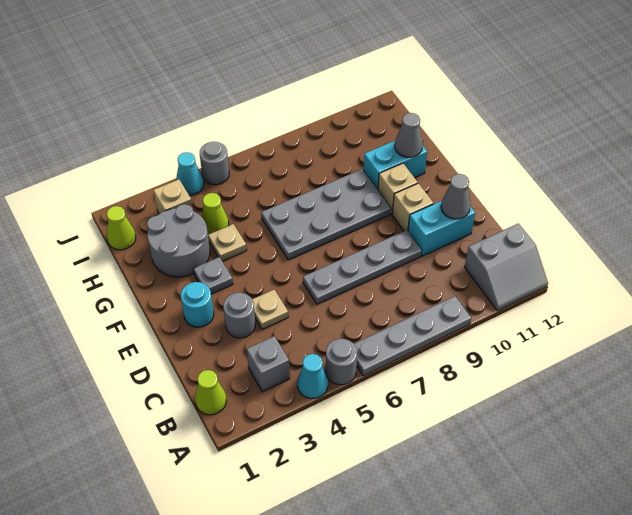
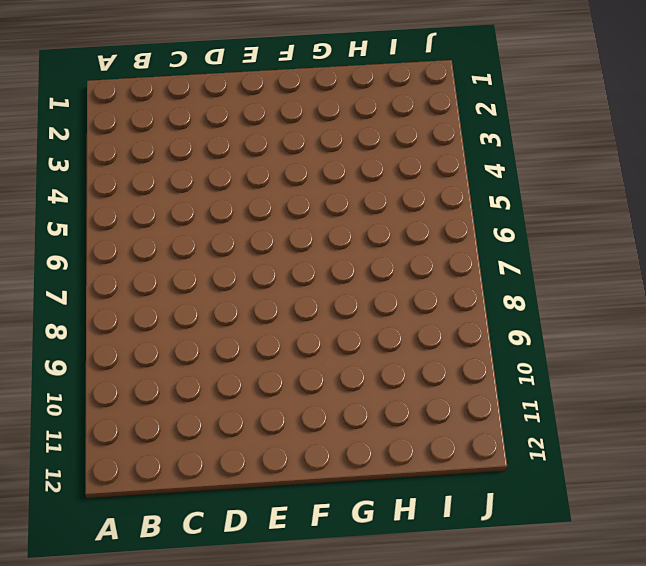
none -> cyan cone A4 level 1
none -> grey round brick A5 level 1
none -> grey plate A6:A9 level 1

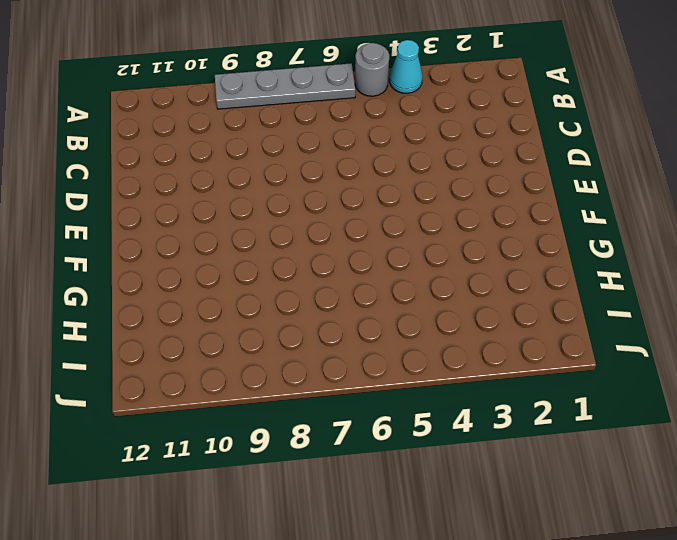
none -> grey slope A11:B12 level 1 top B
none -> lime cone B1 level 1
none -> grey brick B3 level 1

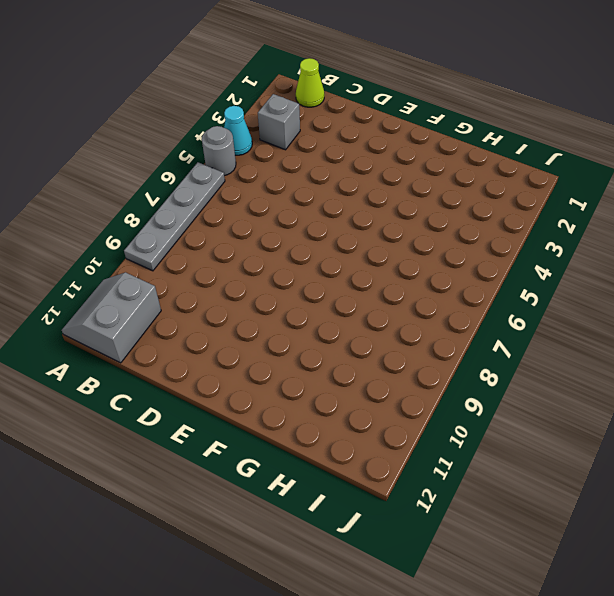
none -> grey round brick D3 level 1
none -> tan plate D4 level 1
none -> grey plate D6:D9 level 1

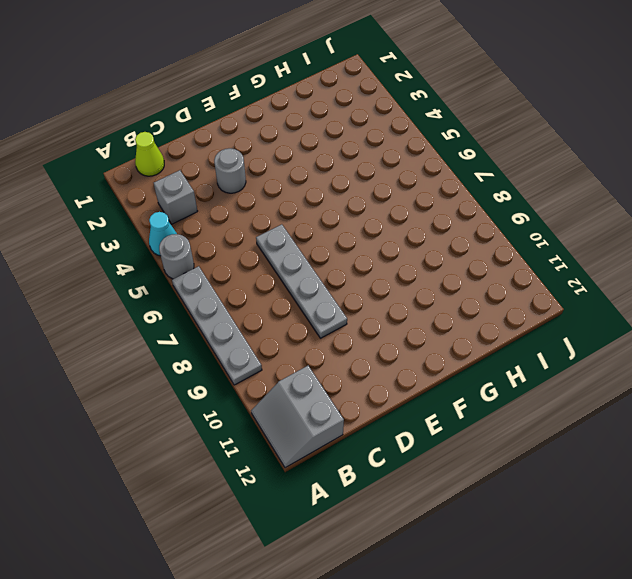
none -> tan plate D4 level 1
none -> cyan brick D10:D11 level 1
none -> cyan round brick E2 level 1

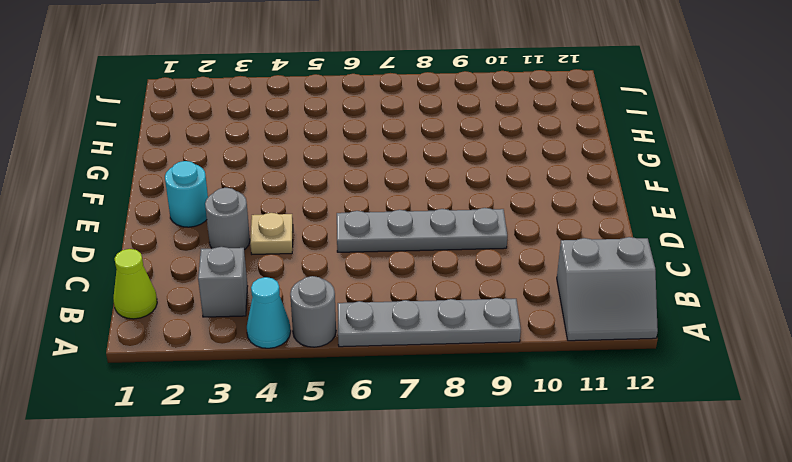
none -> cyan brick D10:D11 level 1
none -> tan brick E10 level 1
none -> grey plate F3 level 1

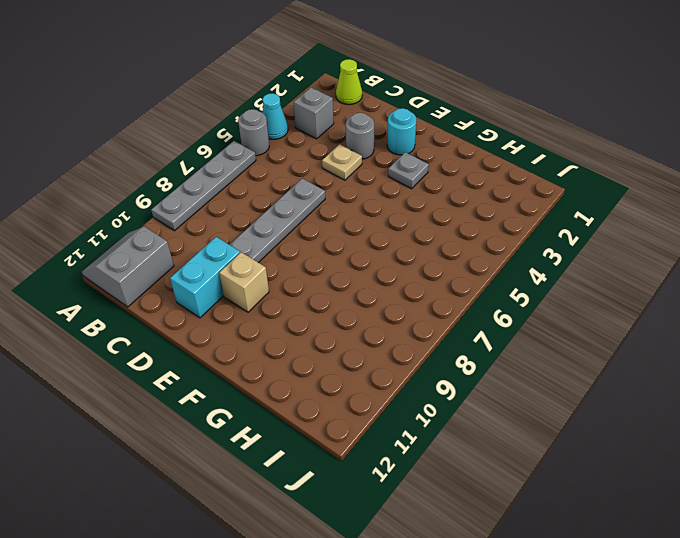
none -> grey plate F6:G9 level 1
none -> tan brick F10 level 1
none -> grey round brick G2:H3 level 1

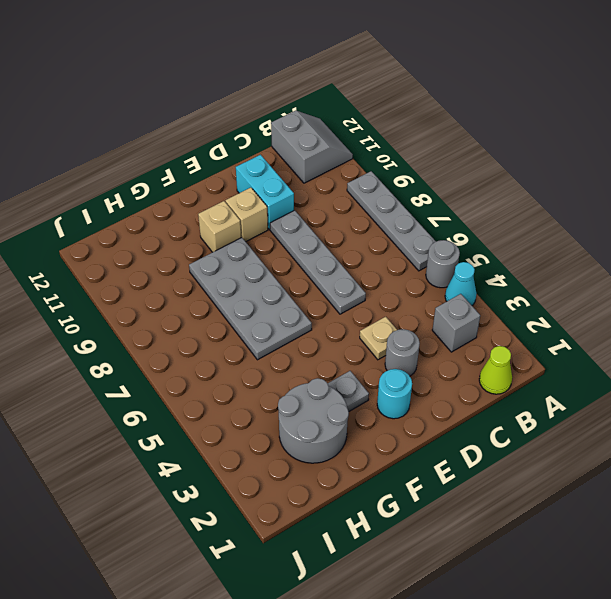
none -> tan plate G4 level 1
none -> cyan brick G10:G11 level 1
none -> lime cone H4 level 1

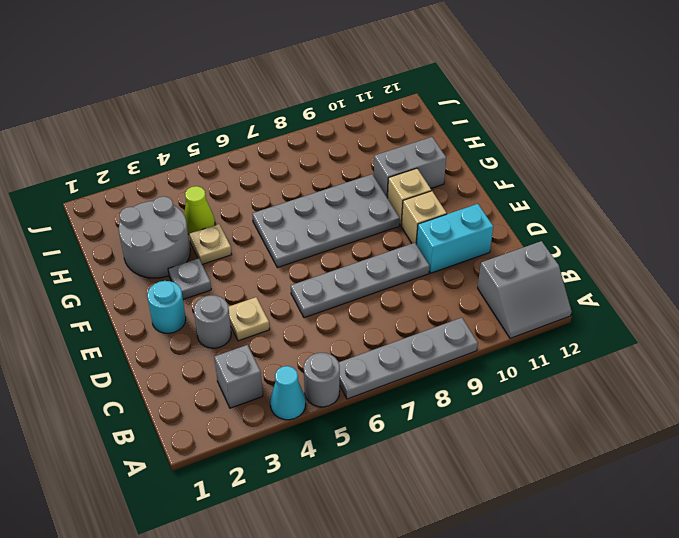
grey brick G10:G11 level 1 -> cyan brick G10:G11 level 1
none -> lime cone B1 level 1
none -> lime cone I1 level 1
none -> tan brick I3 level 1

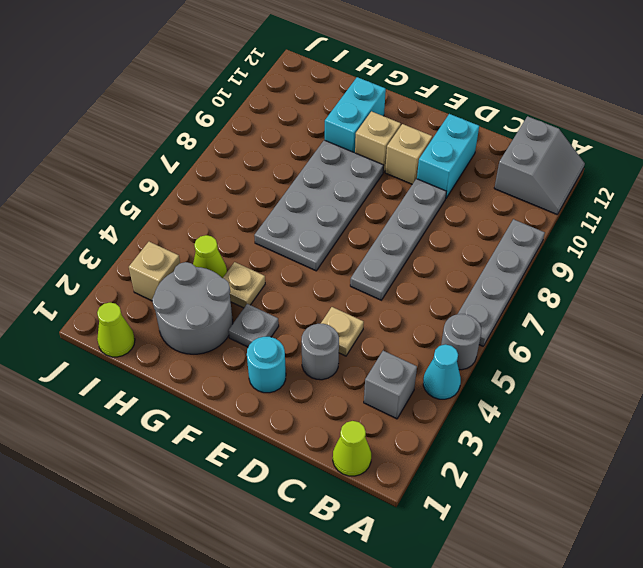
none -> cyan cone J4 level 1
none -> grey round brick J5 level 1
none -> grey cone D11 level 2

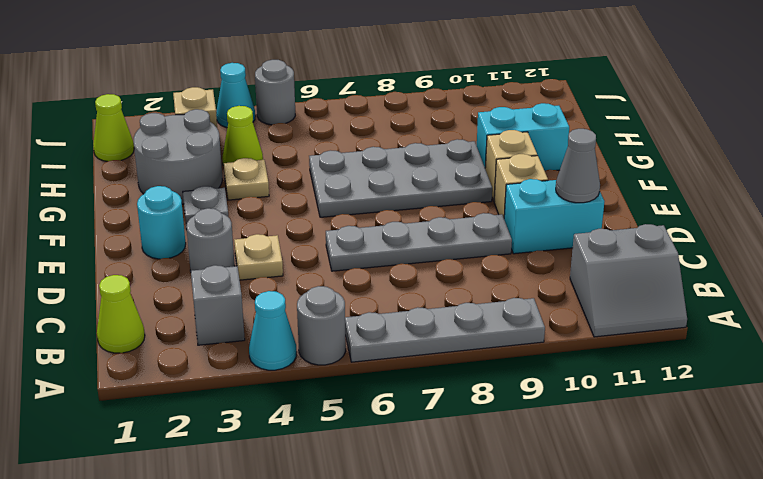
none -> grey cone G11 level 2

